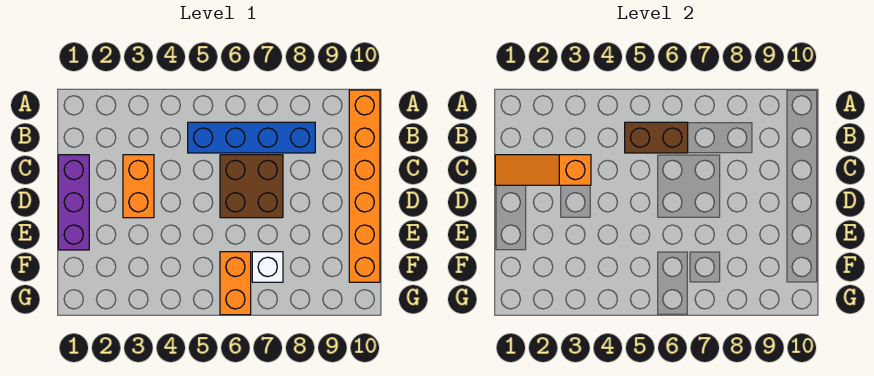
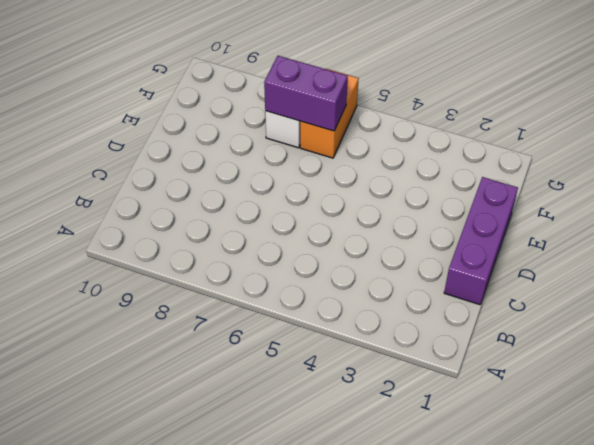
purple brick F6:F7 level 2 -> none
none -> orange brick A10:F10 level 1
none -> blue brick B5:B8 level 1

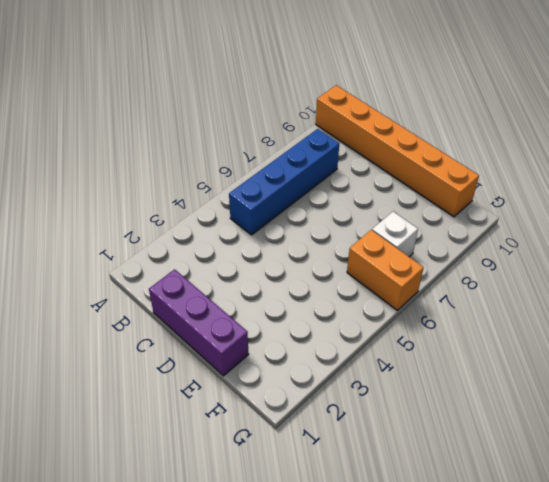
none -> orange brick C3:D3 level 1
none -> brown brick C6:D7 level 1

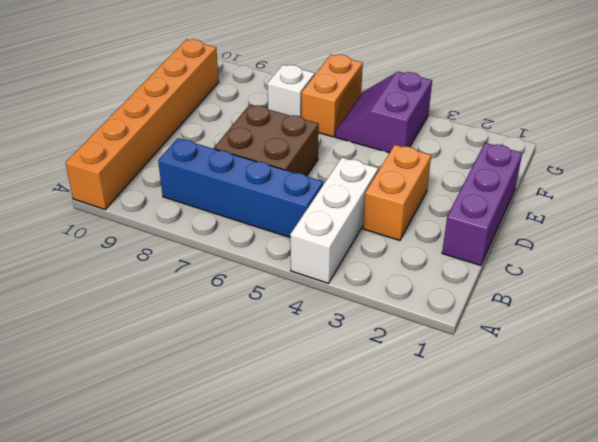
white brick A4:C4 level 1 -> none
purple slope F4:G5 level 1 top 4 -> none
none -> brown brick B5:B6 level 2
none -> orange slope C1:C3 level 2 top 3

